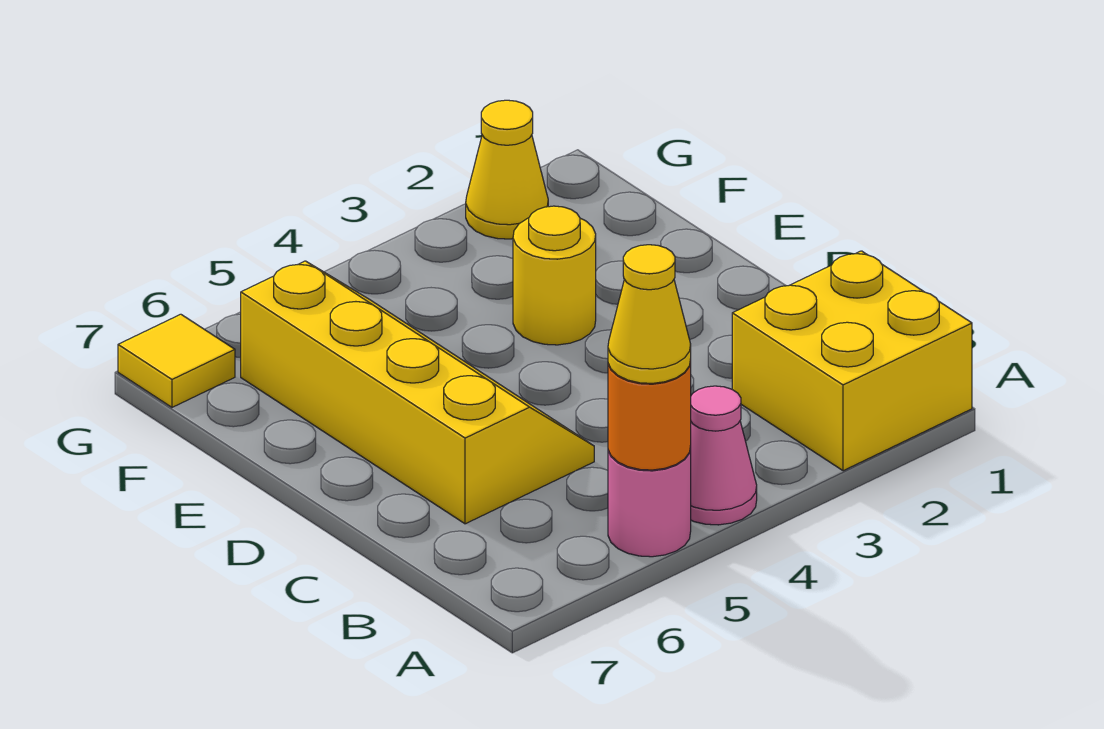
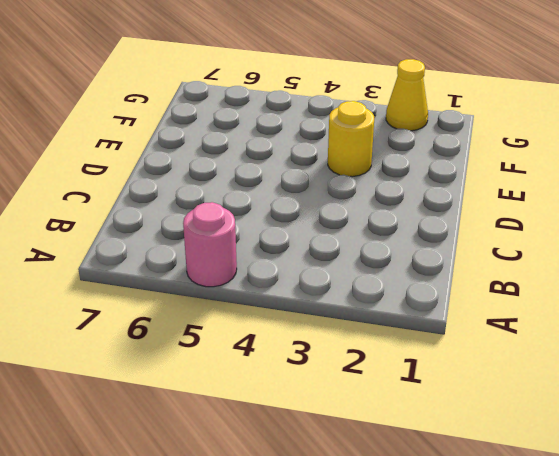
none -> yellow brick A1:B2 level 1
none -> pink cone A4 level 1

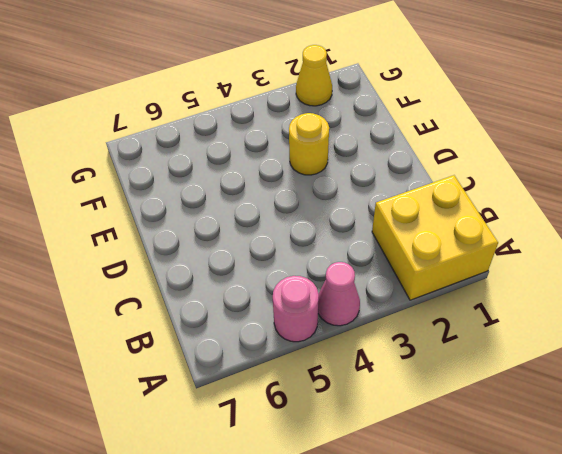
none -> yellow slope C5:F6 level 1 top 6
none -> yellow tile G7 level 1

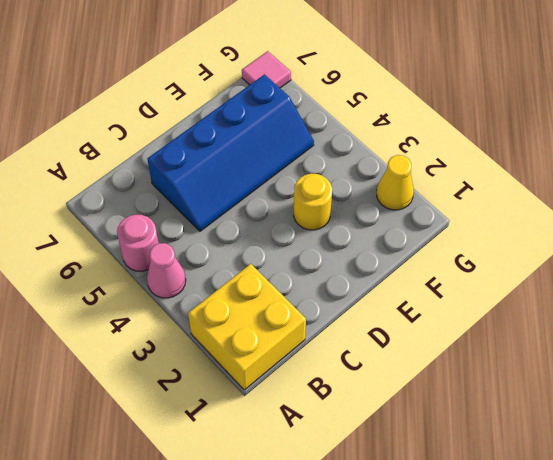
blue slope C5:F6 level 1 top 6 -> yellow slope C5:F6 level 1 top 6
pink tile G7 level 1 -> yellow tile G7 level 1
none -> orange round brick A5 level 2
none -> yellow cone A5 level 3

